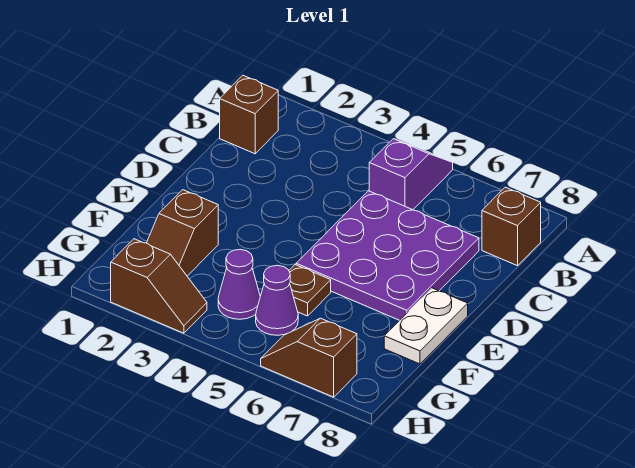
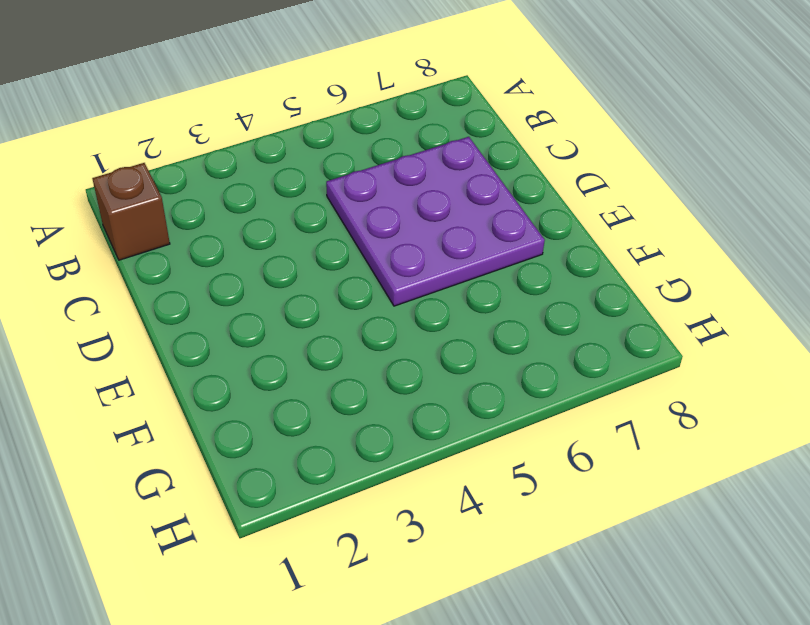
none -> purple slope A5:B5 level 1 top B
none -> brown brick B8 level 1

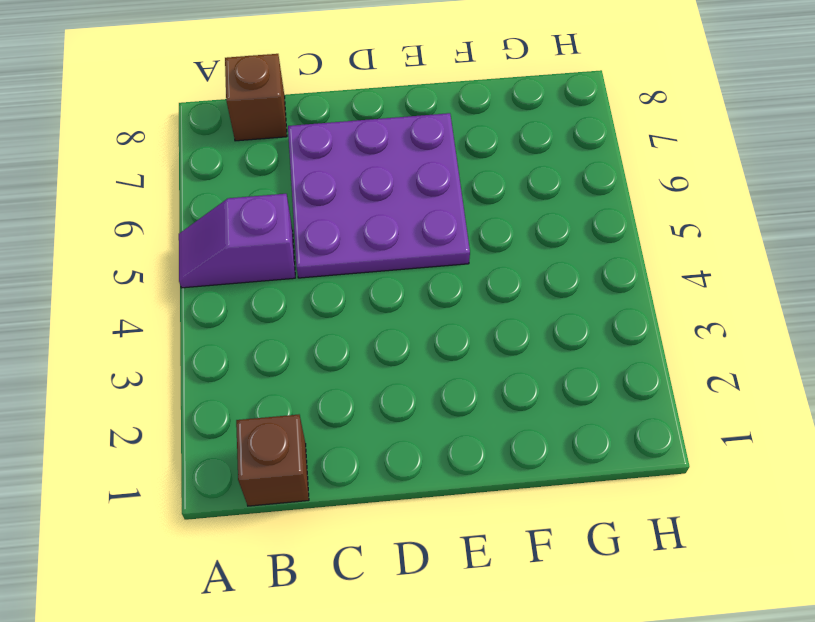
none -> white plate E8:F8 level 1
none -> brown slope F2:G2 level 1 top F

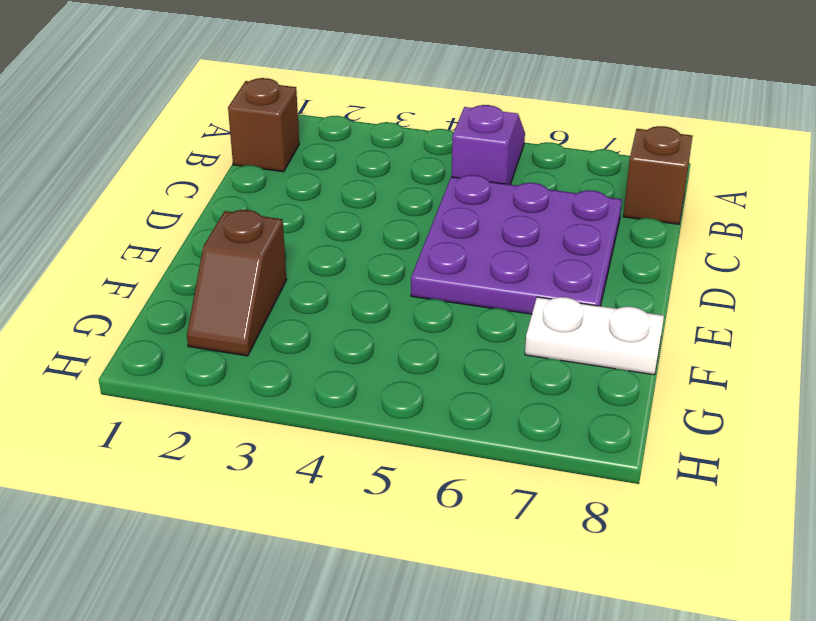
white plate F7:F8 level 1 -> white plate E8:F8 level 1
none -> brown plate F5 level 1
none -> purple cone G4 level 1

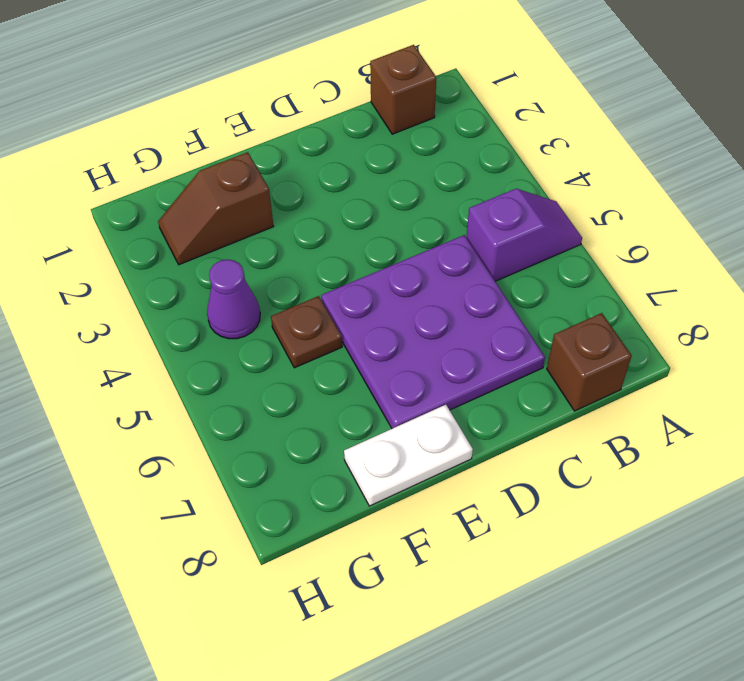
none -> purple cone G5 level 1
none -> brown slope H2:H3 level 1 top 2

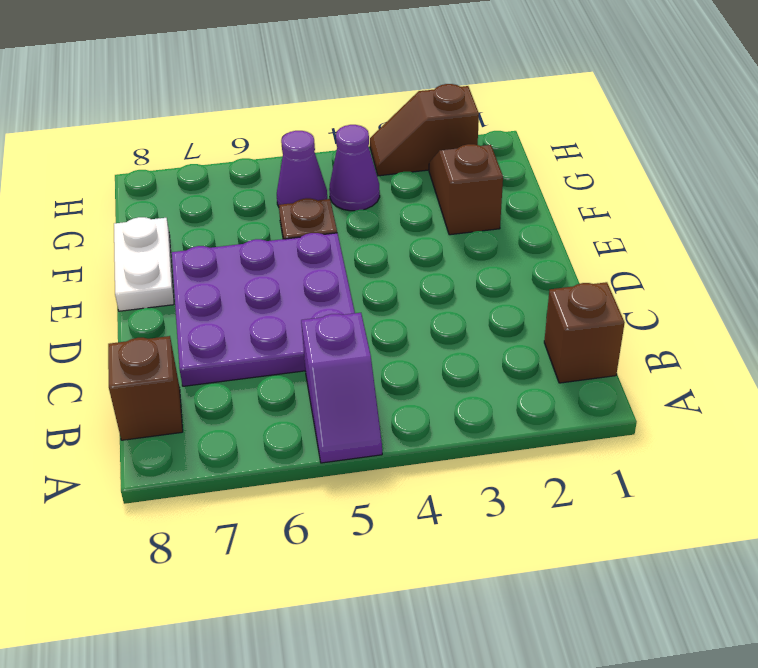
none -> brown slope H6:H7 level 1 top 7

